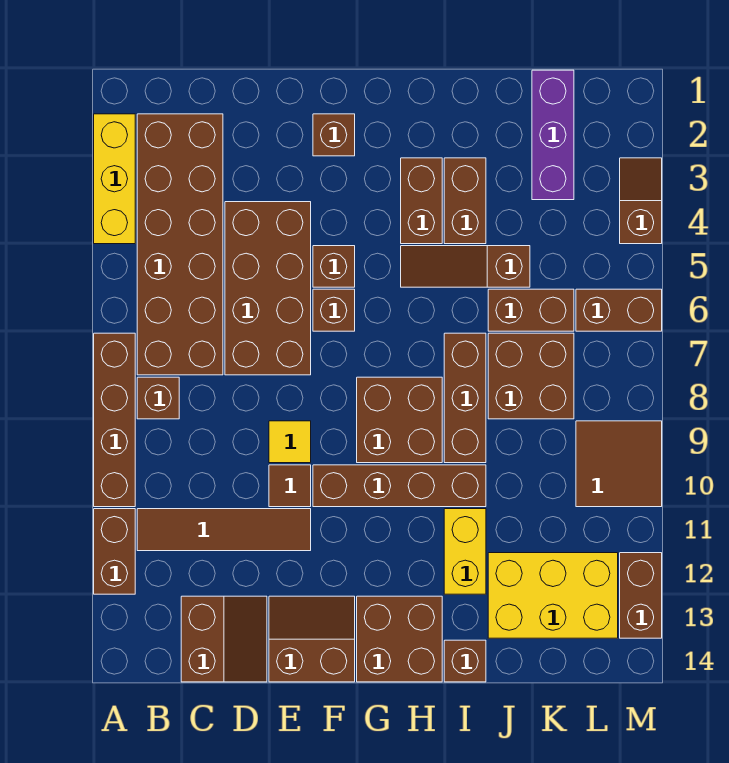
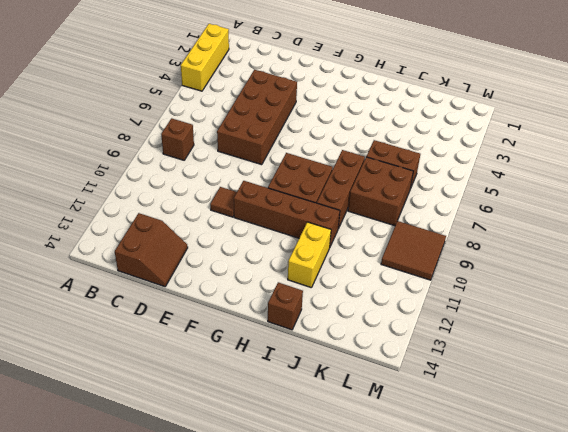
none -> brown brick A7:A10 level 1
none -> brown brick A11:A12 level 1
none -> brown brick B2:C7 level 1
none -> brown tile B11:E11 level 1

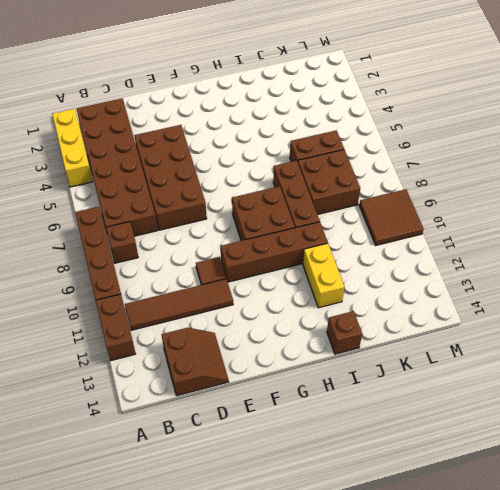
none -> yellow tile E9 level 1
none -> brown slope E13:F14 level 1 top 14
none -> brown brick F2 level 1
none -> brown brick F5 level 1

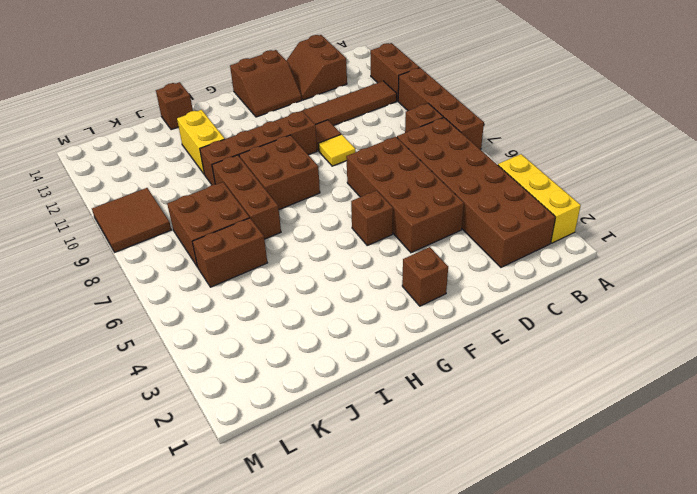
none -> brown brick F6 level 1
none -> brown brick G13:H14 level 1
none -> brown brick H3:H4 level 1
none -> brown slope H5:J5 level 1 top J

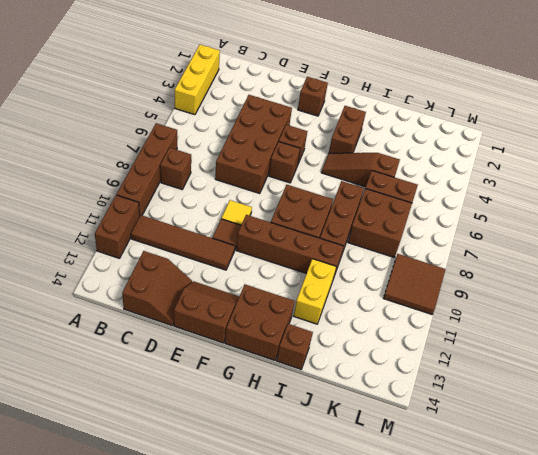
none -> brown brick B2:C7 level 1
none -> brown brick I3:I4 level 1
none -> yellow brick J12:L13 level 1
none -> purple brick K1:K3 level 1

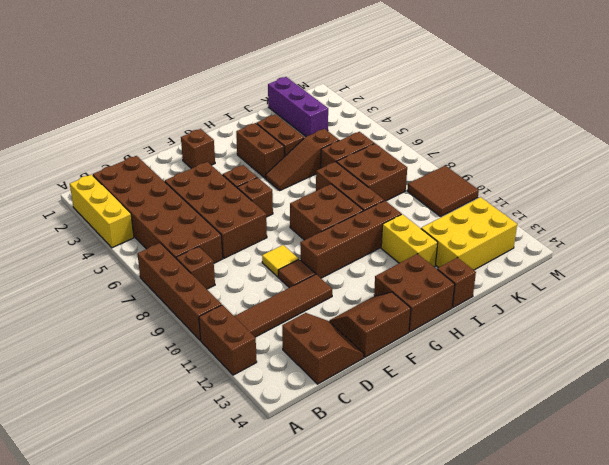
none -> brown brick L6:M6 level 1
none -> brown slope M3:M4 level 1 top 4
none -> brown brick M12:M13 level 1

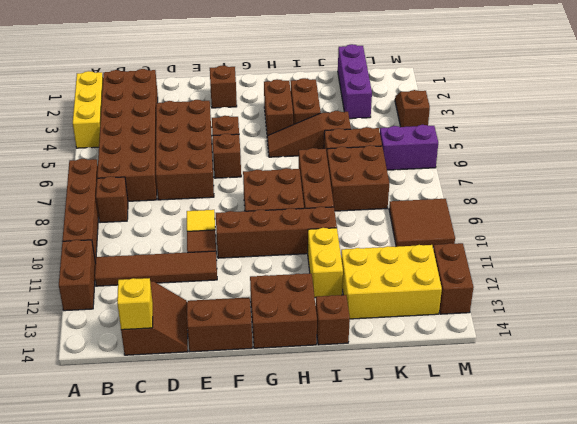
yellow brick C14 level 2 -> none
purple brick L6:M6 level 1 -> brown brick L6:M6 level 1

